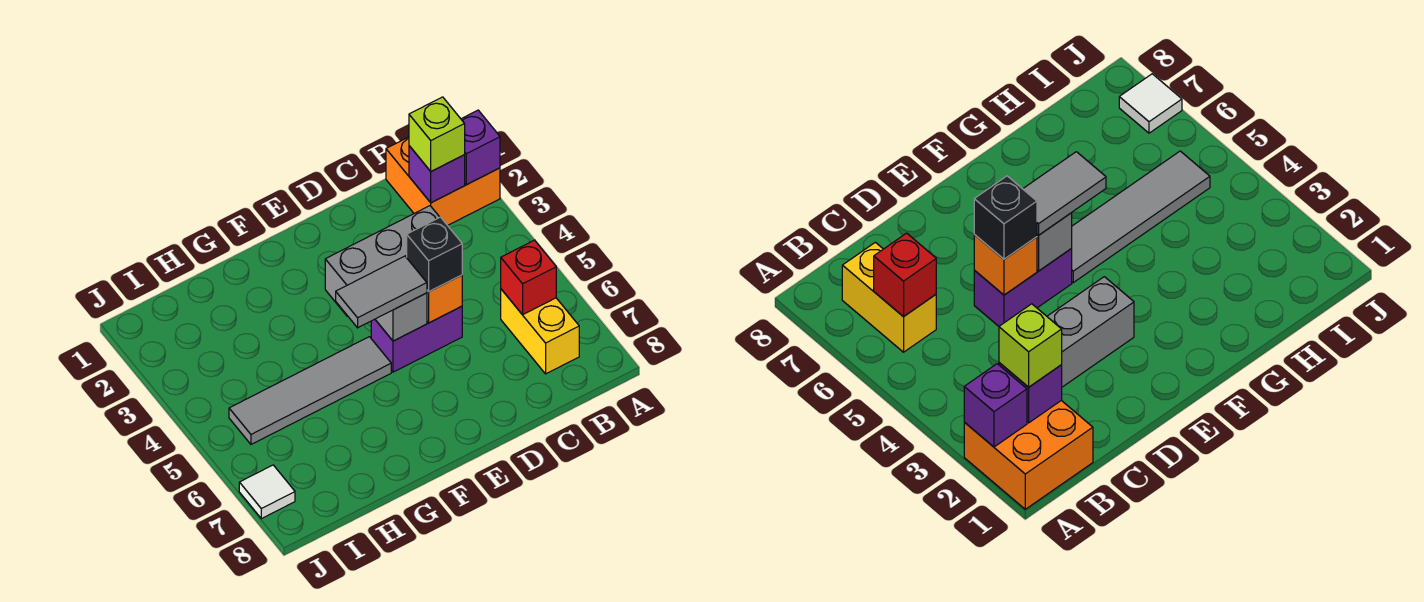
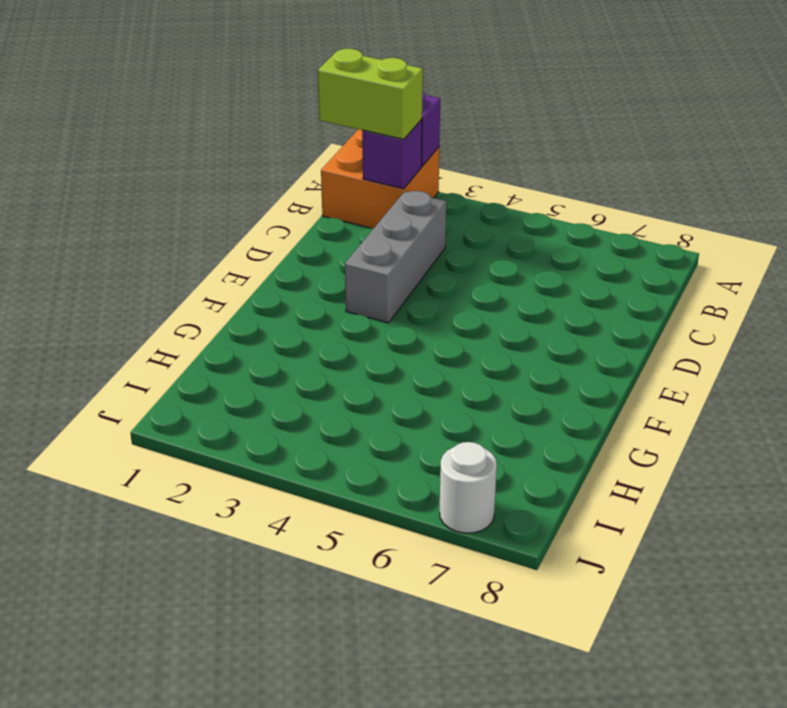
lime brick B1:B2 level 3 -> lime brick B2 level 3
white round brick J7 level 1 -> white tile J7 level 1
none -> yellow brick B6:B7 level 1
none -> purple brick D5:E5 level 1
none -> grey tile F5:I5 level 1

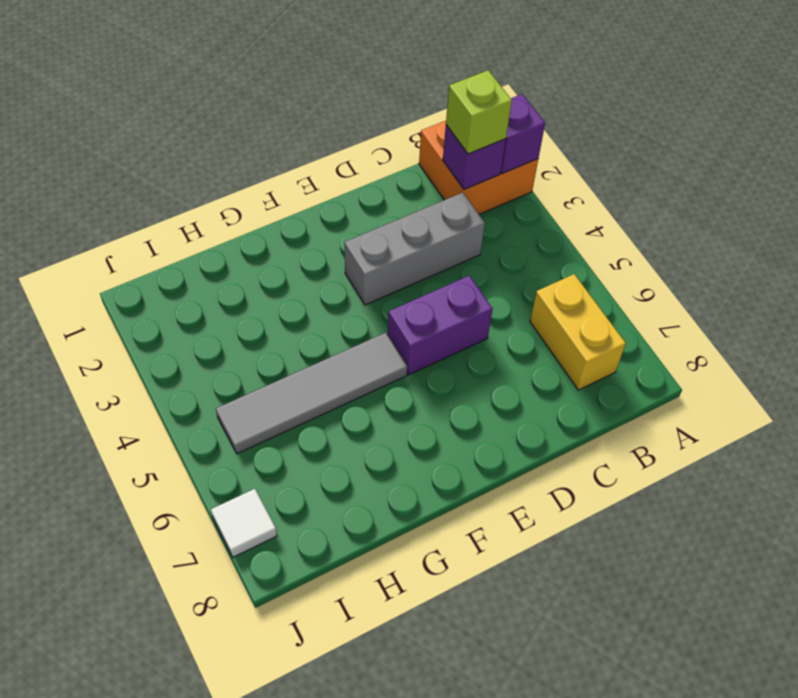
none -> red brick B6 level 2
none -> orange brick D5 level 2
none -> grey brick E5 level 2

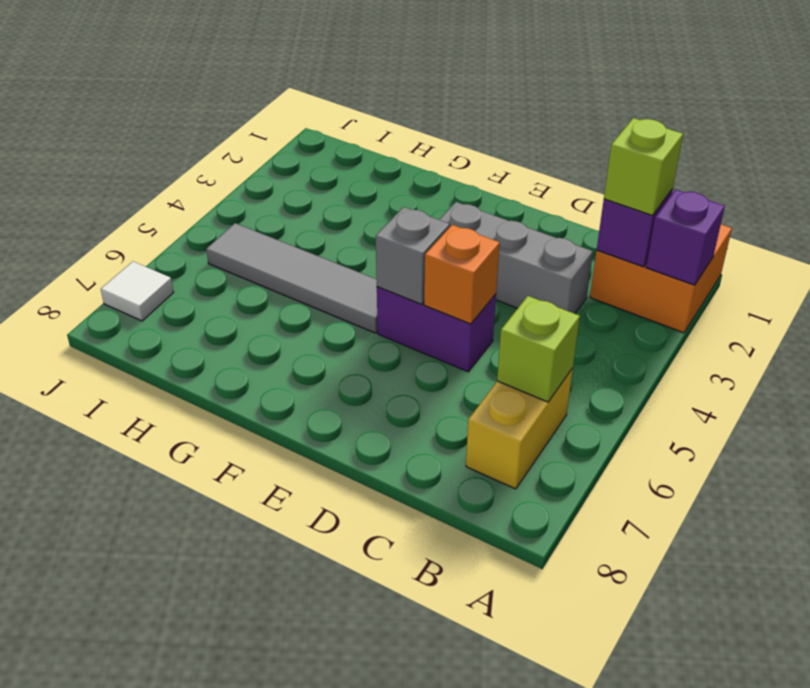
lime brick B6 level 2 -> red brick B6 level 2
none -> black brick D5 level 3
none -> grey tile E5:F5 level 3

